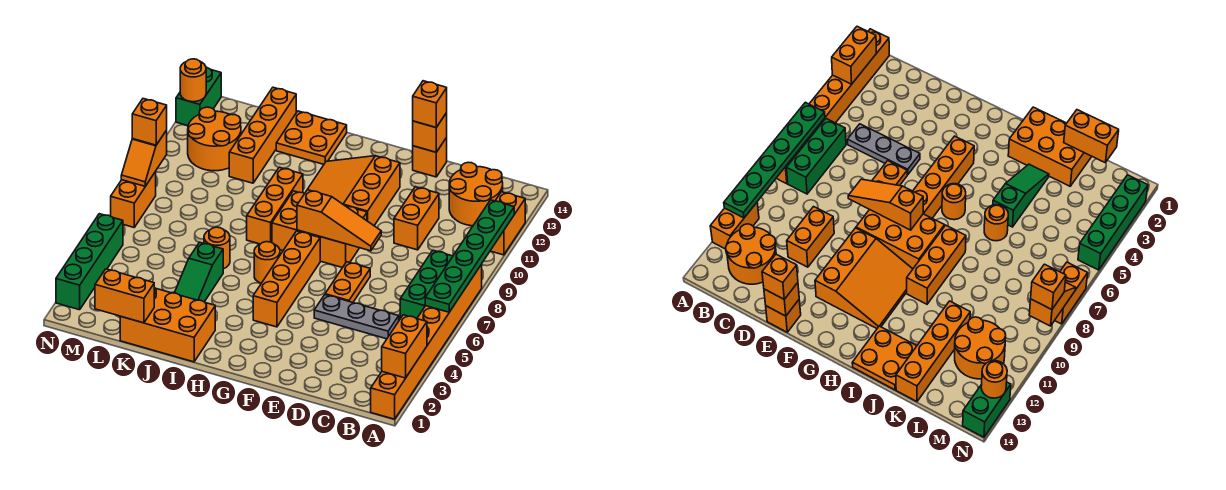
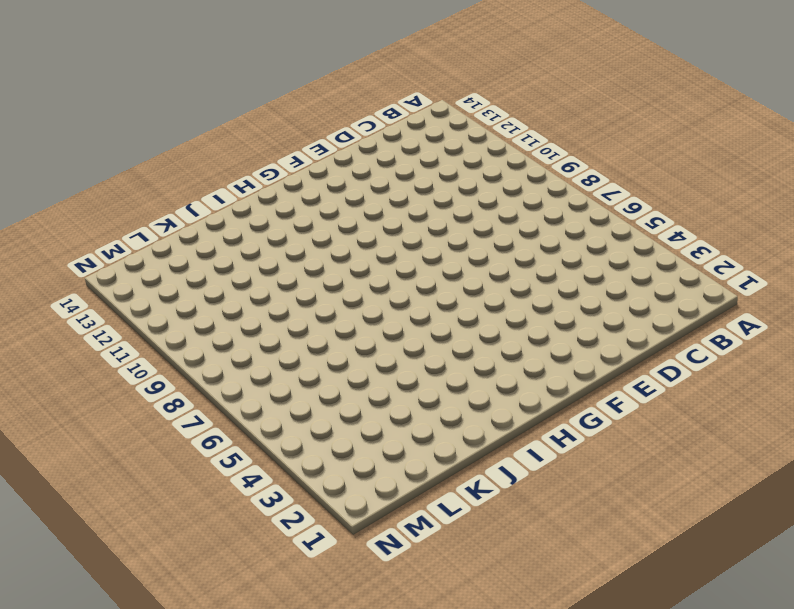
none -> orange brick A1:A8 level 1
none -> orange brick A11:A12 level 1
none -> green brick B6:B8 level 1
none -> orange round brick B12:C13 level 1

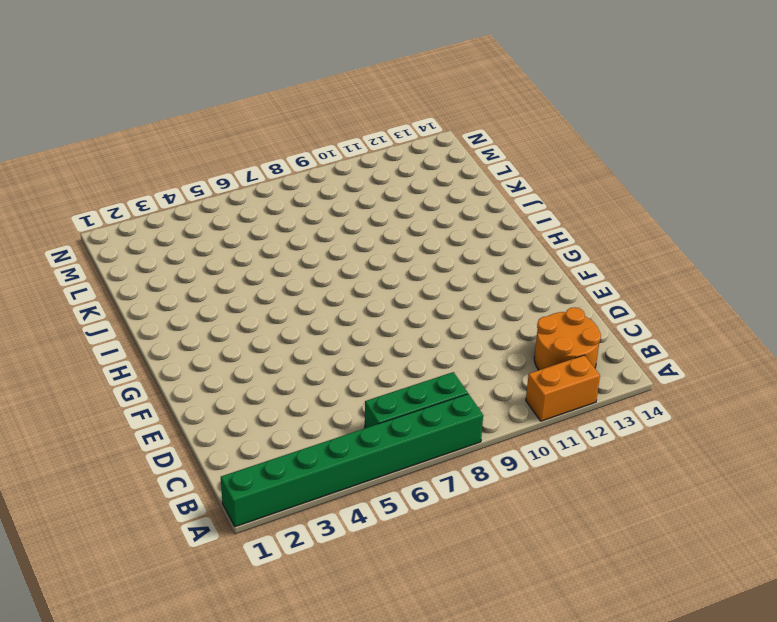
green brick A1:A8 level 1 -> orange brick A1:A8 level 1
none -> grey plate C5:E5 level 1
none -> orange brick D10:D11 level 1
none -> orange plate E6:E7 level 1
none -> orange brick E14 level 1

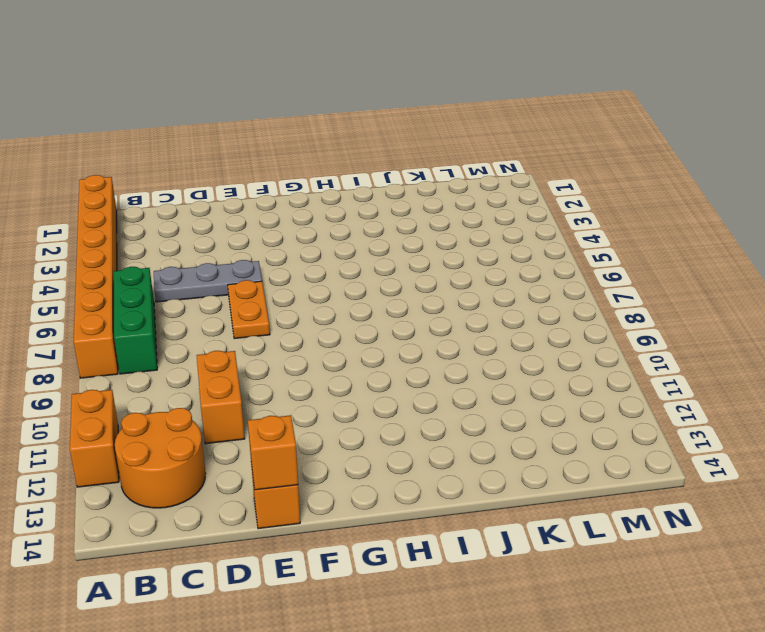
none -> orange brick F8:H9 level 1
none -> orange slope F10:H12 level 1 top F
none -> orange brick G4:G7 level 1
none -> orange round brick H6 level 1

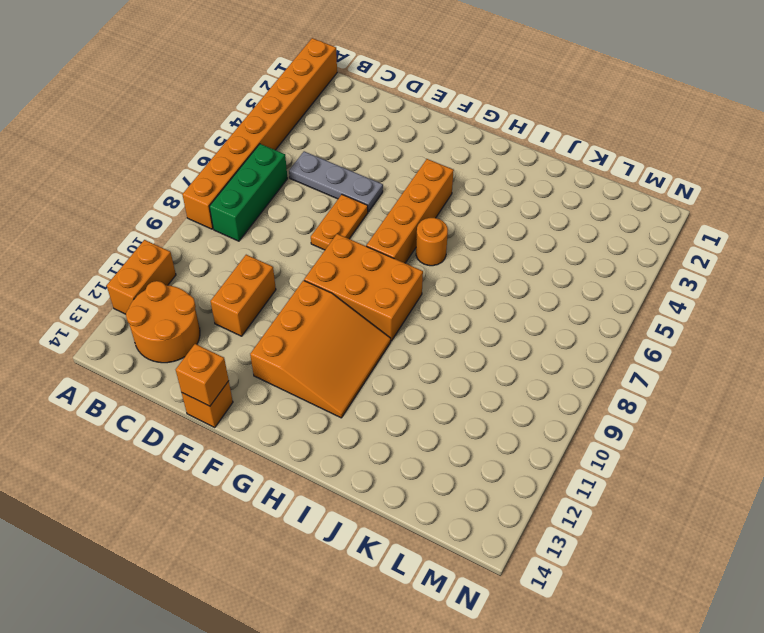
none -> orange brick I1:K2 level 1
none -> orange brick I8:I10 level 1
none -> orange plate I13:J14 level 1
none -> green slope J3:J5 level 1 top 5

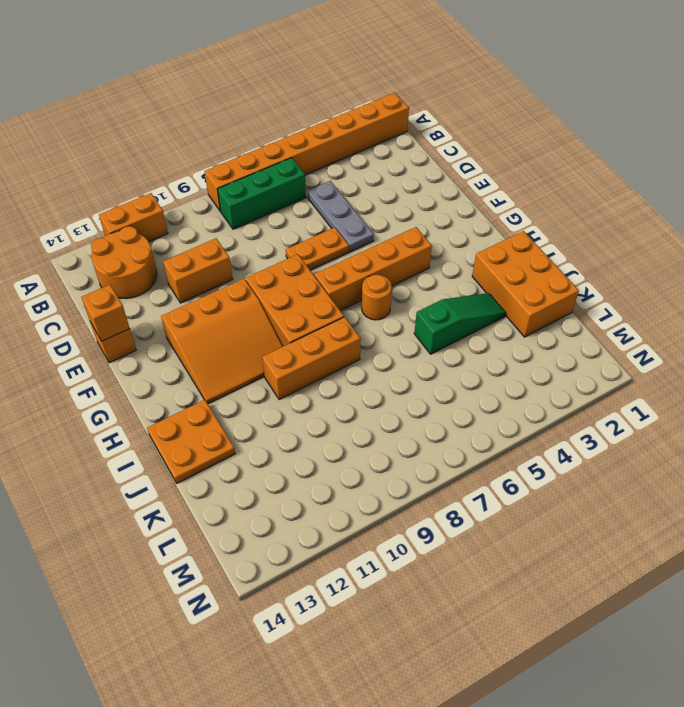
none -> orange round brick J6 level 1
none -> orange brick K11:K14 level 1
none -> orange round brick L11:M12 level 1
none -> green brick N2:N5 level 1

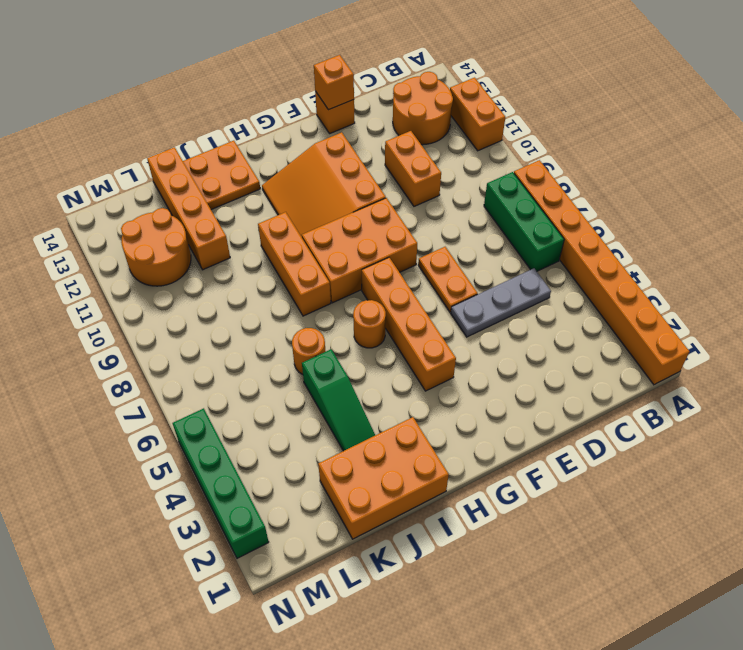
none -> orange brick N7:N8 level 1
none -> green brick N13:N14 level 1
none -> orange brick A2:A3 level 2
none -> green plate A6:A11 level 2

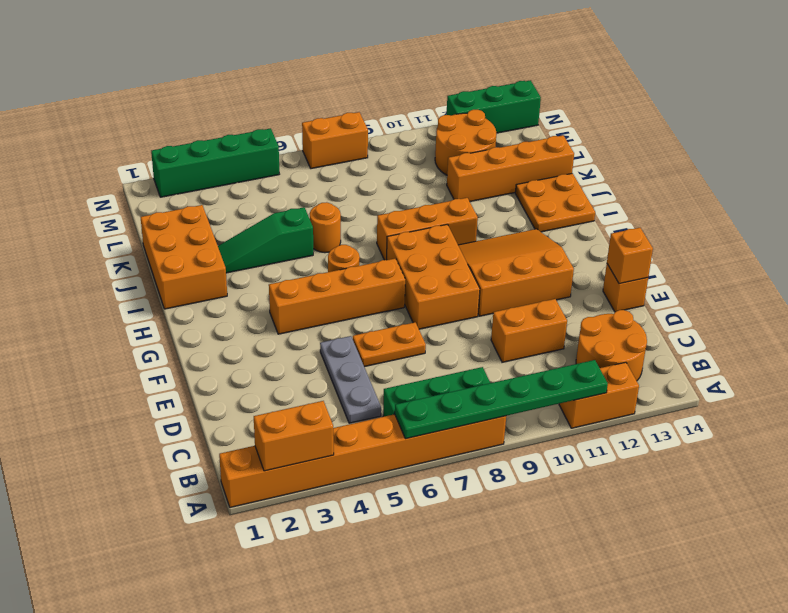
green brick N12:N14 level 1 -> green brick N13:N14 level 1
none -> orange slope E8:G8 level 2 top G
none -> orange brick K1:L1 level 2
none -> orange slope N8:N9 level 2 top 9
none -> orange round brick N13 level 2

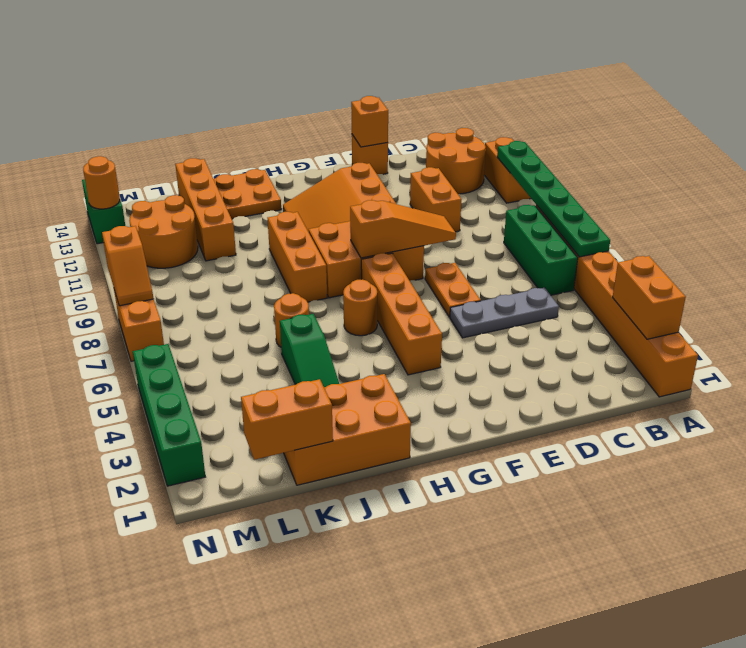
none -> orange brick E14 level 3
none -> orange brick N9 level 3

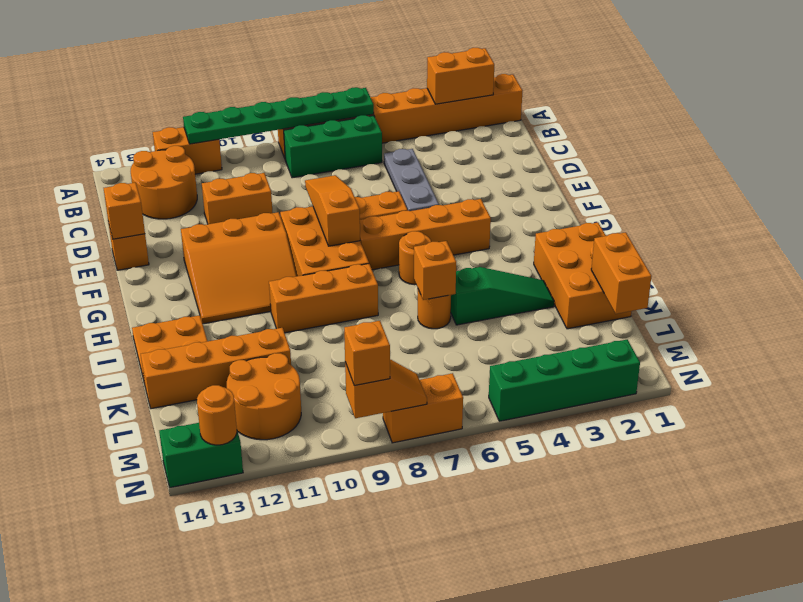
orange brick J6 level 2 -> orange brick E14 level 3

